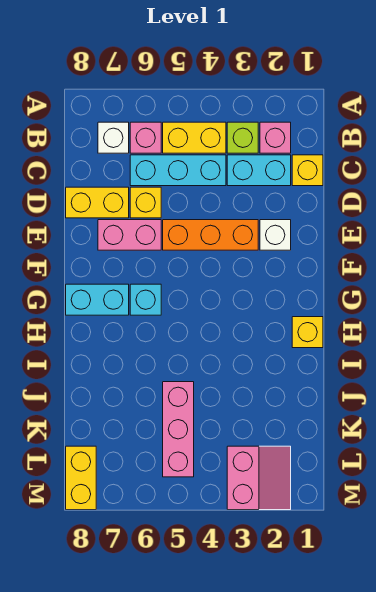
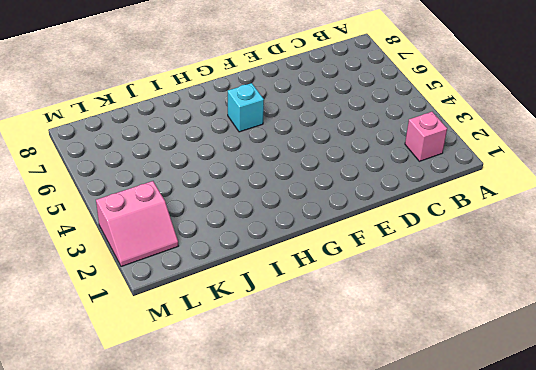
none -> lime brick B3 level 1
none -> yellow brick B4:B5 level 1
none -> pink brick B6 level 1

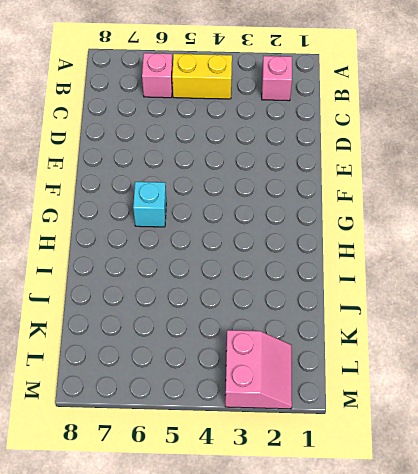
none -> lime brick B3 level 1
none -> white brick B7 level 1
none -> yellow brick C1 level 1

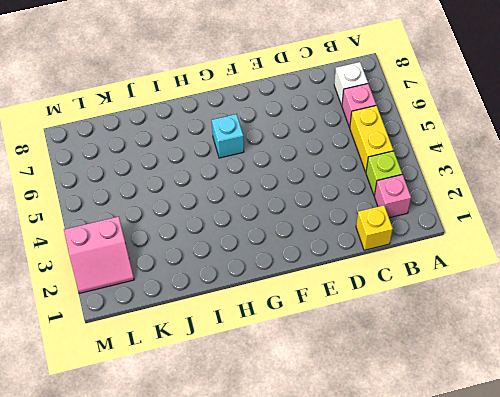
none -> cyan brick C2:C3 level 1
none -> cyan brick C4:C6 level 1
none -> yellow brick D6 level 1

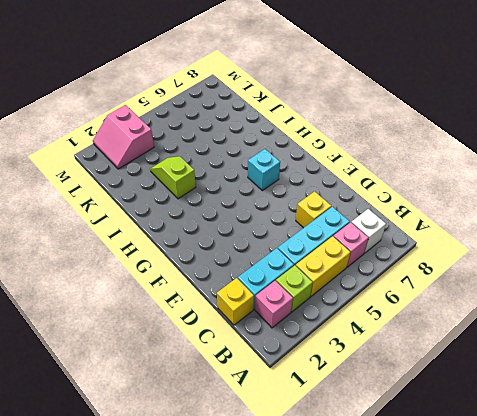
lime slope I3:J3 level 1 top I -> none
none -> yellow brick D7:D8 level 1
none -> white brick E2 level 1
none -> orange brick E3:E5 level 1

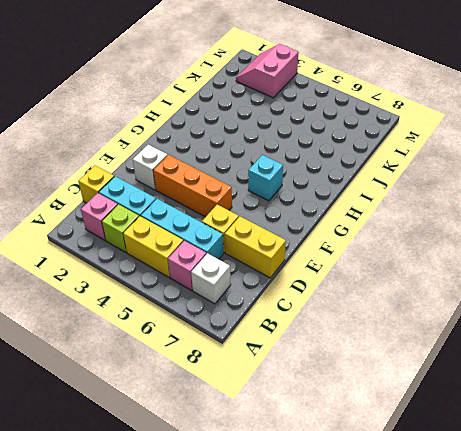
none -> pink brick E6:E7 level 1
none -> cyan brick G7:G8 level 1
none -> yellow brick H1 level 1

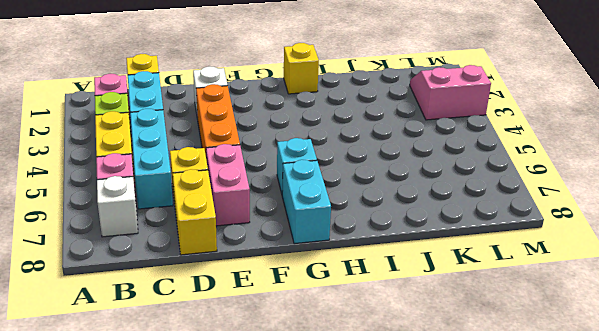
none -> pink brick J5:L5 level 1
none -> yellow brick L8:M8 level 1

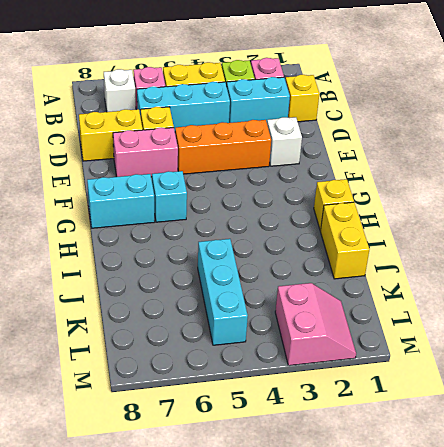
yellow brick I1:J1 level 1 -> yellow brick L8:M8 level 1
cyan brick J5:L5 level 1 -> pink brick J5:L5 level 1

